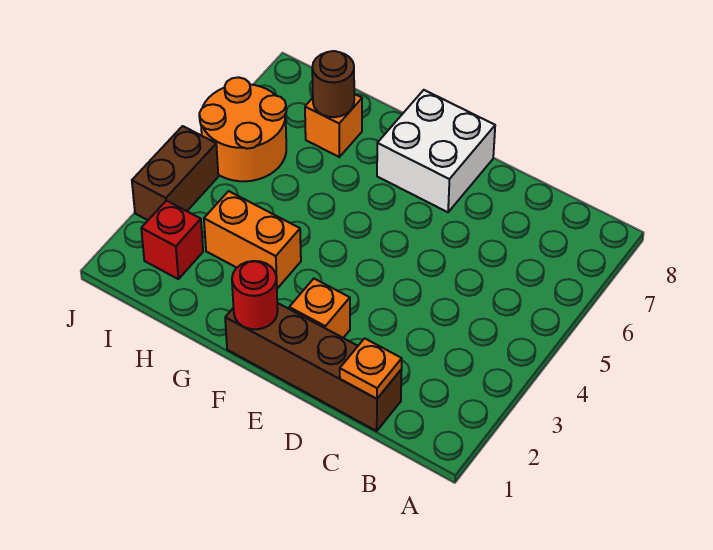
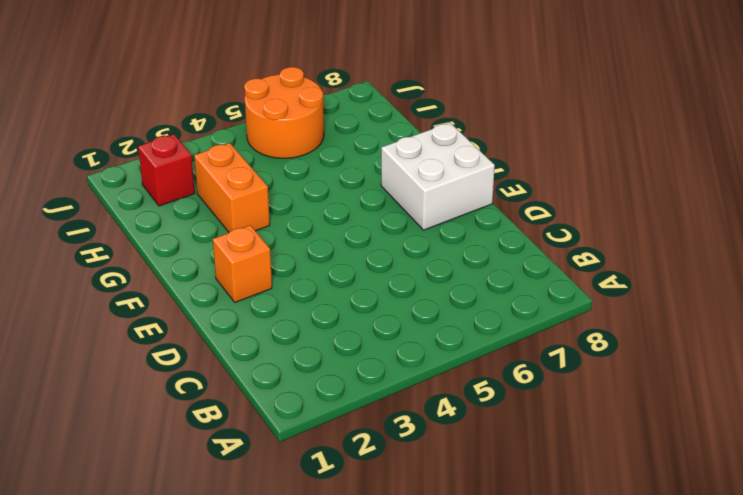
none -> brown brick C1:F1 level 1
none -> orange brick H7 level 1

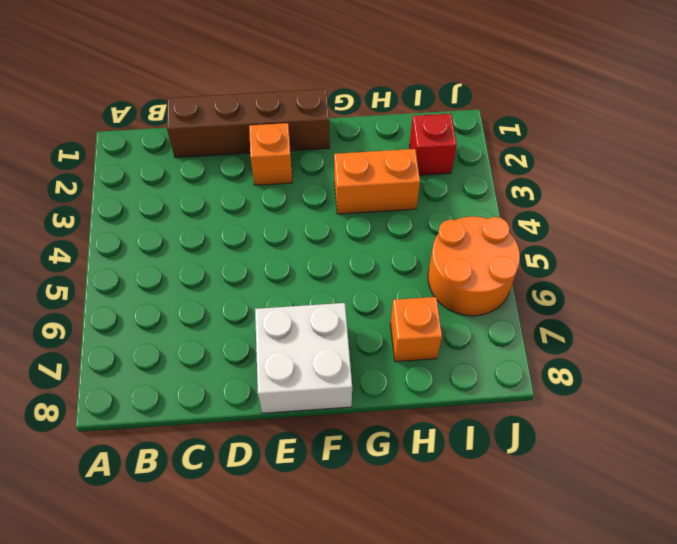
none -> brown brick J3:J4 level 1
none -> orange plate C1 level 2

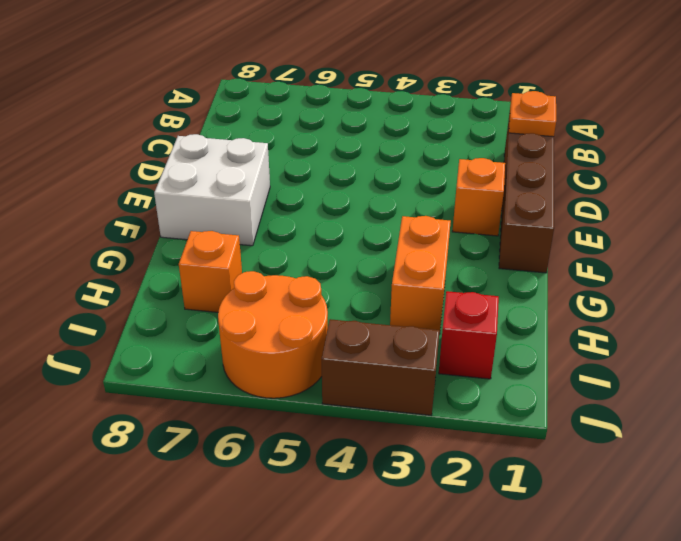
none -> red round brick F1 level 2
none -> brown round brick H7 level 2

